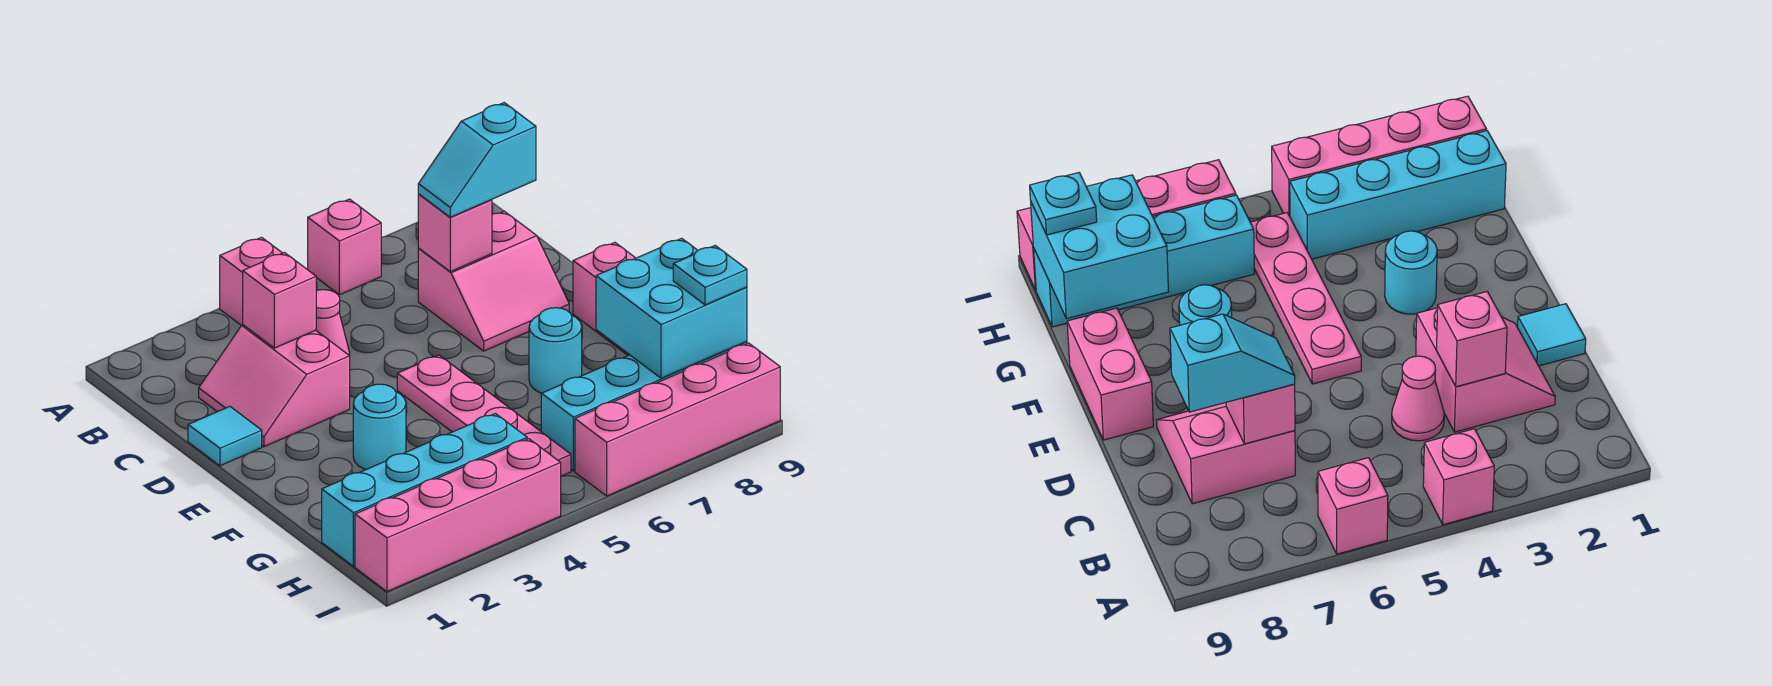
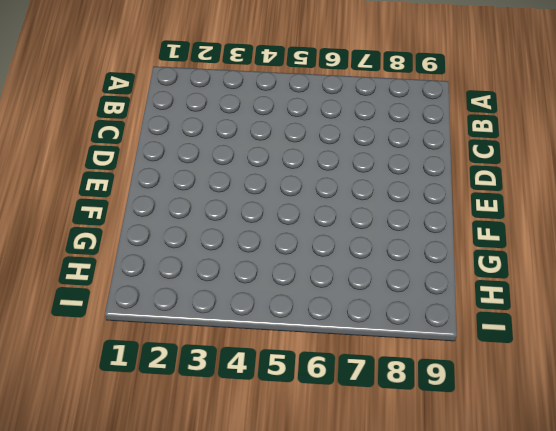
none -> pink brick A4 level 1
none -> pink brick A6 level 1
none -> pink slope C2:D3 level 1 top 3

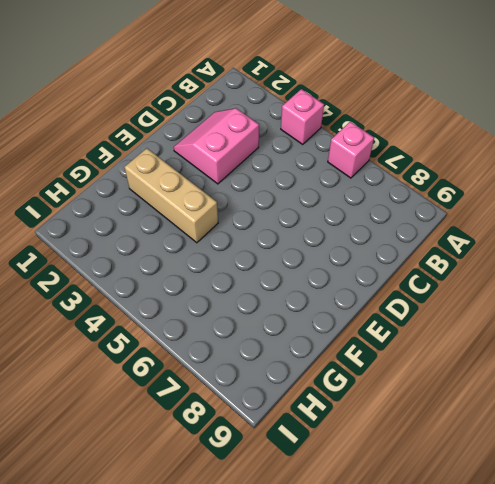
tan brick F2:F4 level 1 -> cyan round brick F3 level 1
none -> pink cone C4 level 1
none -> pink slope C7:D8 level 1 top C
none -> cyan tile D1 level 1

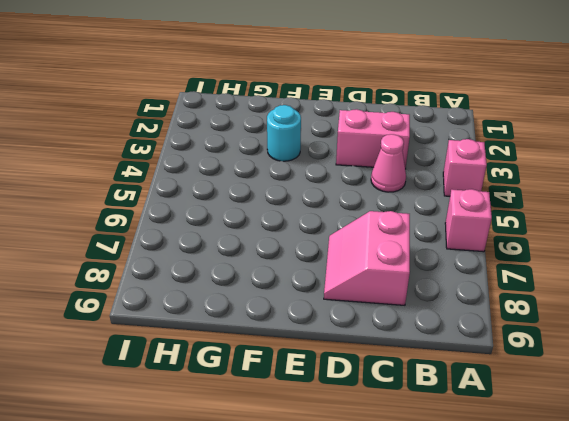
none -> cyan tile D1 level 1
none -> pink plate E5:H5 level 1
none -> pink brick E9:F9 level 1

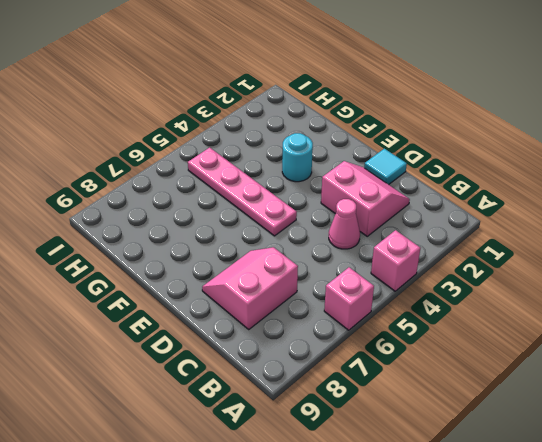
none -> pink brick E9:F9 level 1
none -> cyan round brick F7 level 1
none -> cyan brick H1:H4 level 1

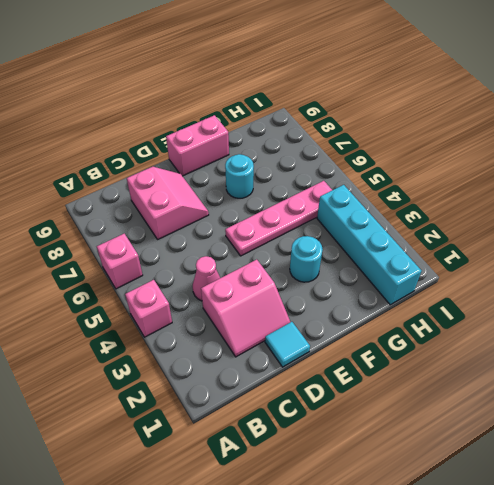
none -> cyan brick H6:H9 level 1
none -> pink brick I1:I4 level 1
none -> pink brick I6:I9 level 1

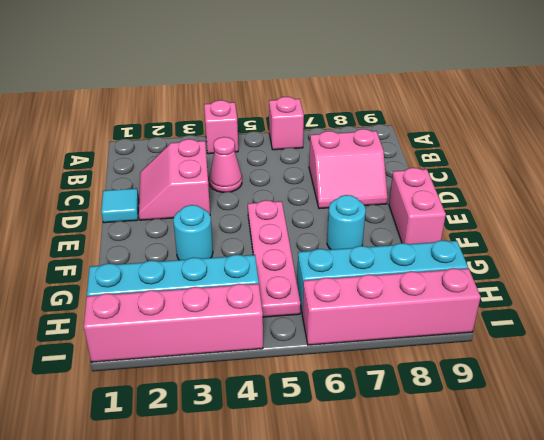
none -> pink brick C3 level 2
none -> pink brick C7 level 2
none -> cyan brick G8:H9 level 2

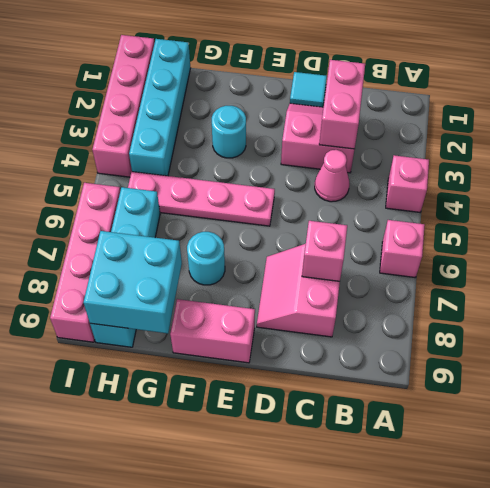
pink brick C2:C3 level 2 -> pink brick C3 level 2
none -> cyan slope C7:C8 level 3 top 8
none -> cyan plate H9 level 3

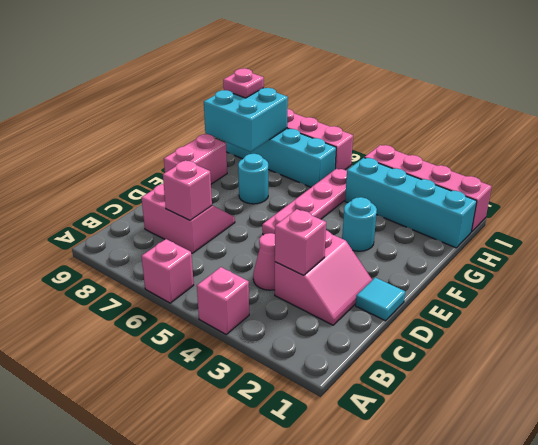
pink plate H9 level 3 -> cyan plate H9 level 3
none -> cyan slope C7:C8 level 3 top 8

